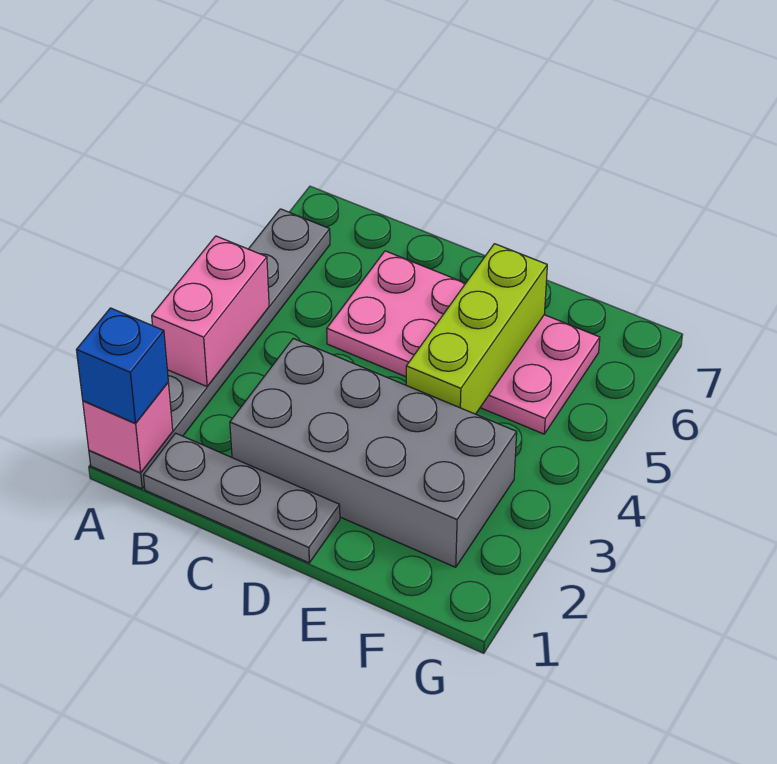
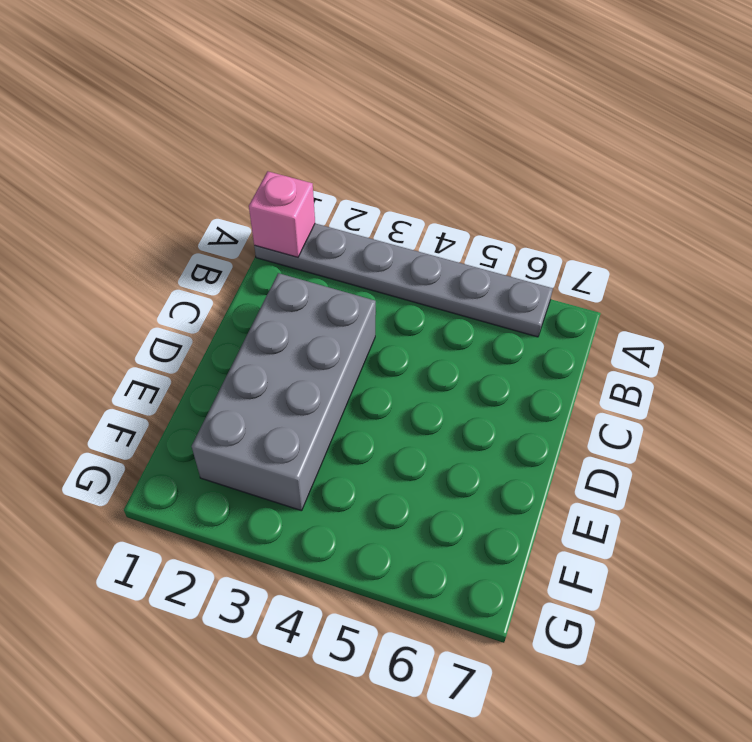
none -> grey plate B1:D1 level 1
none -> pink plate C5:F6 level 1

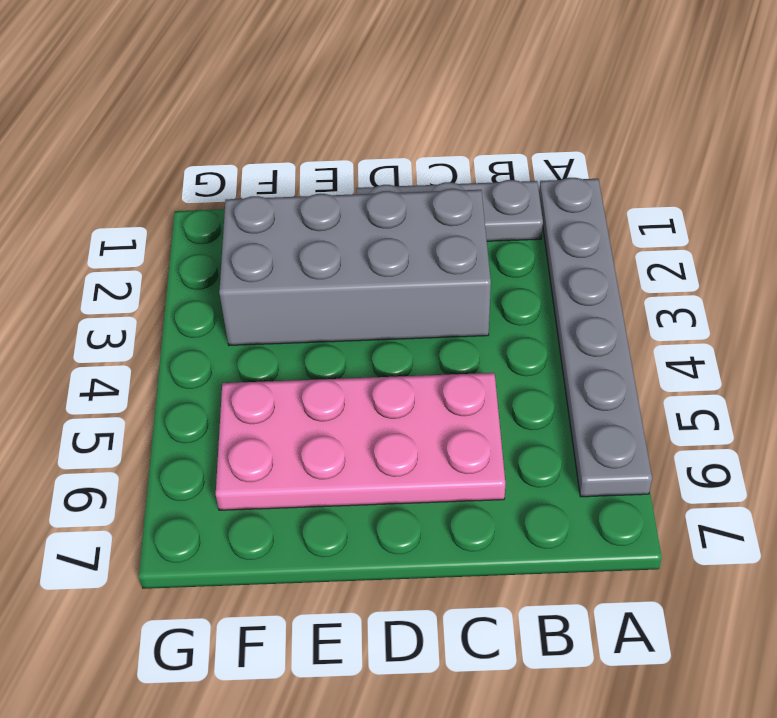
none -> pink brick A1 level 2
none -> pink brick A3:A4 level 2

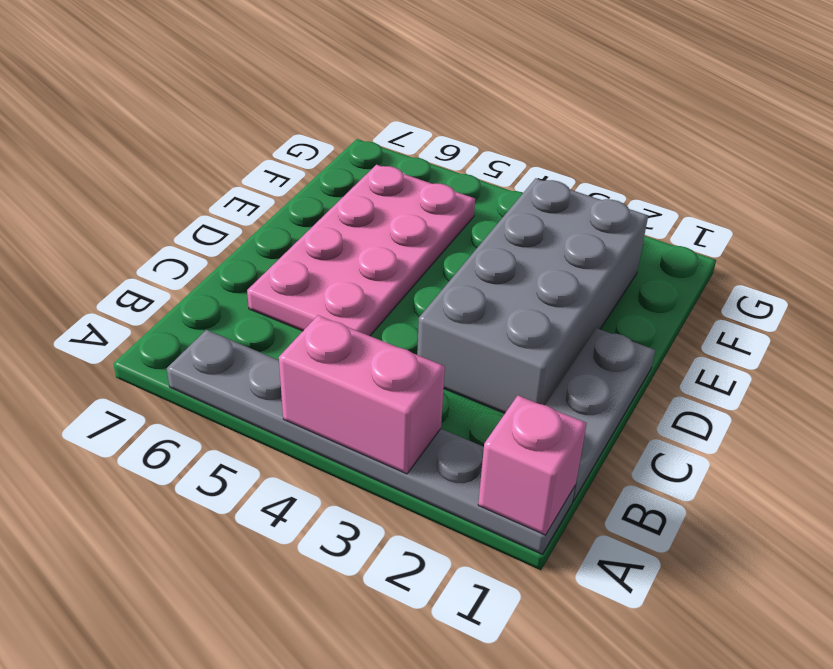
none -> lime brick E4:E6 level 2
none -> blue brick A1 level 3

